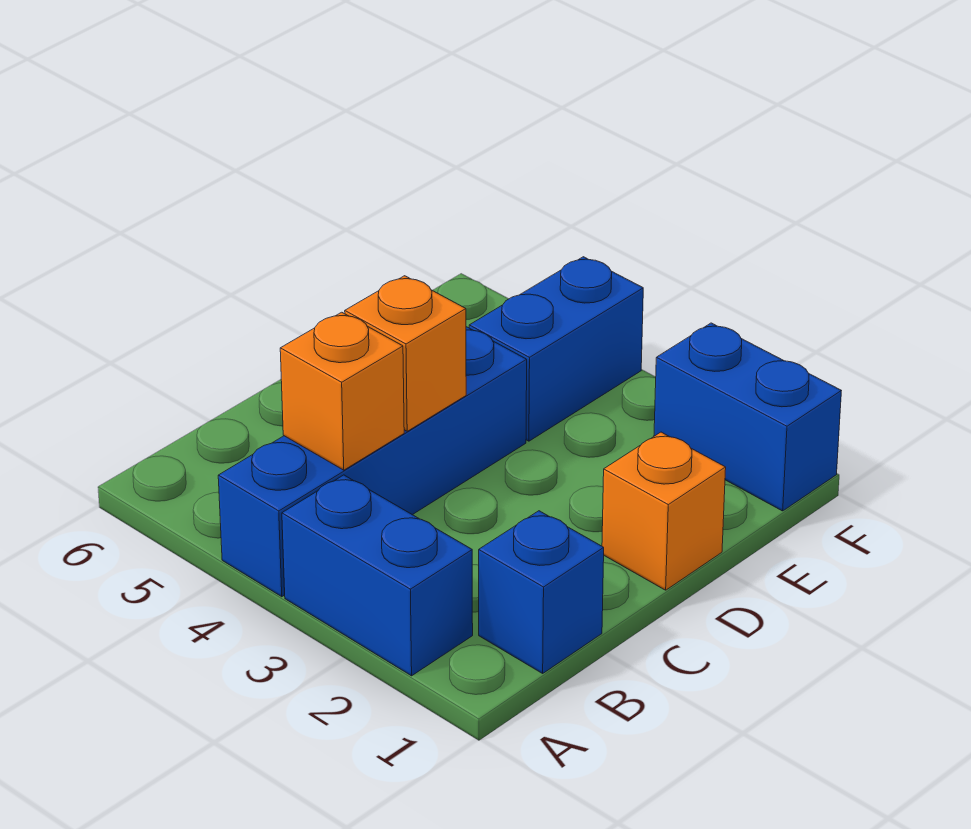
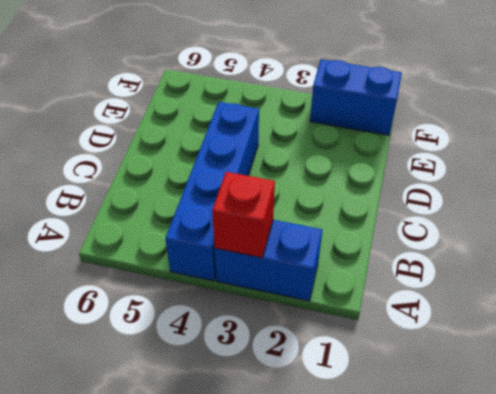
red brick A3 level 2 -> none
none -> blue brick B1 level 1
none -> orange brick D1 level 1

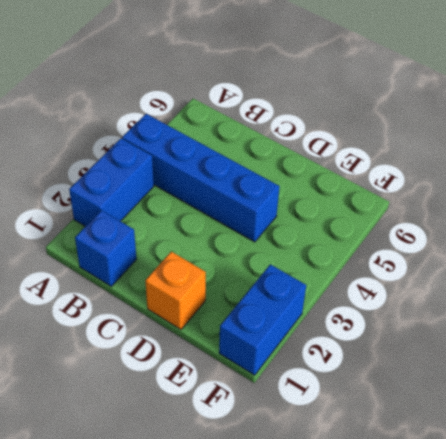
none -> blue brick E4:F4 level 1
none -> orange brick B4 level 2

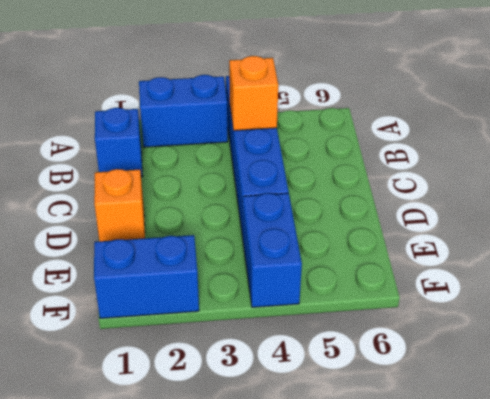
none -> orange brick C4 level 2

